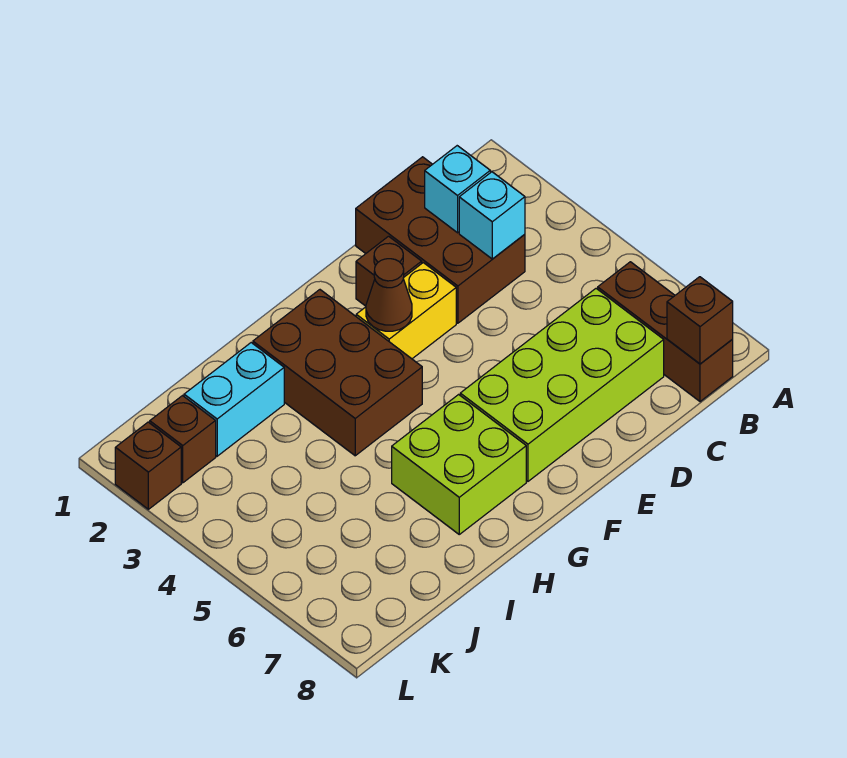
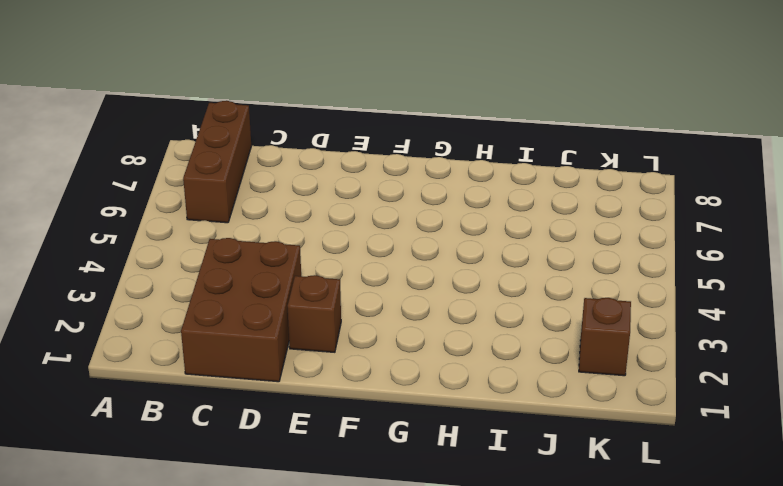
none -> lime brick C6:F7 level 1
none -> yellow brick E3:F3 level 1
none -> brown brick G2:H4 level 1

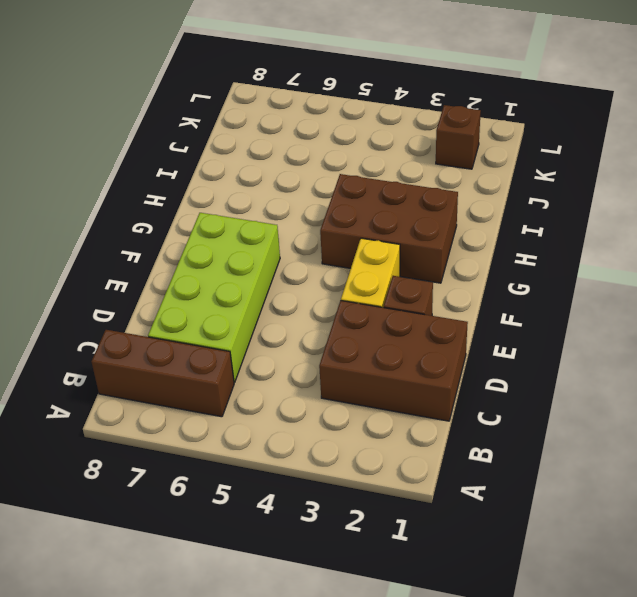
none -> lime brick G6:H7 level 1
none -> cyan brick I2:J2 level 1
none -> brown brick L2 level 1

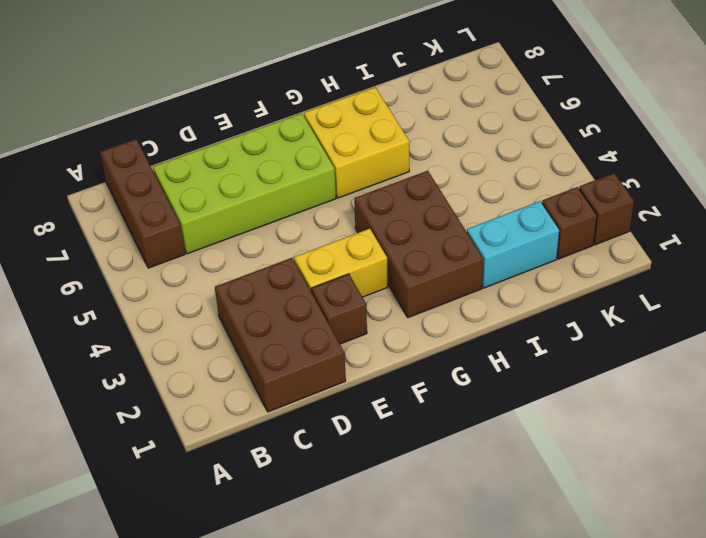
yellow brick G6:H7 level 1 -> lime brick G6:H7 level 1
none -> brown brick B8 level 2
none -> cyan brick C2 level 2
none -> cyan brick C3 level 2

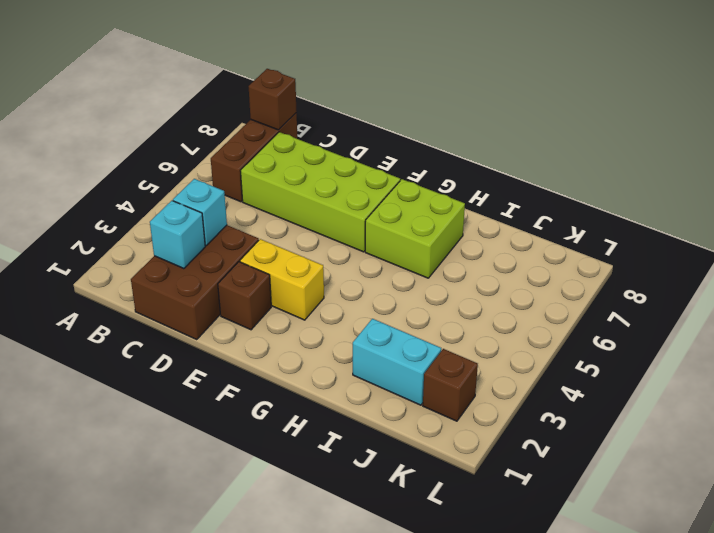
none -> brown brick G2:H4 level 1
none -> brown brick L2 level 1
none -> brown cone F3 level 2

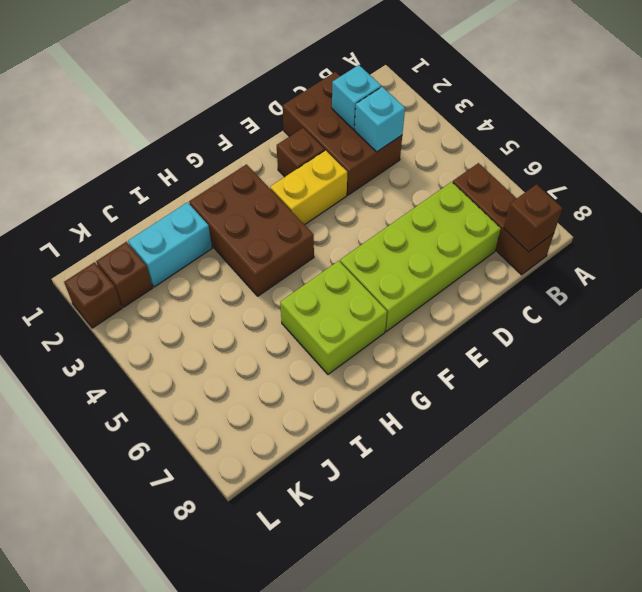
none -> brown cone F3 level 2

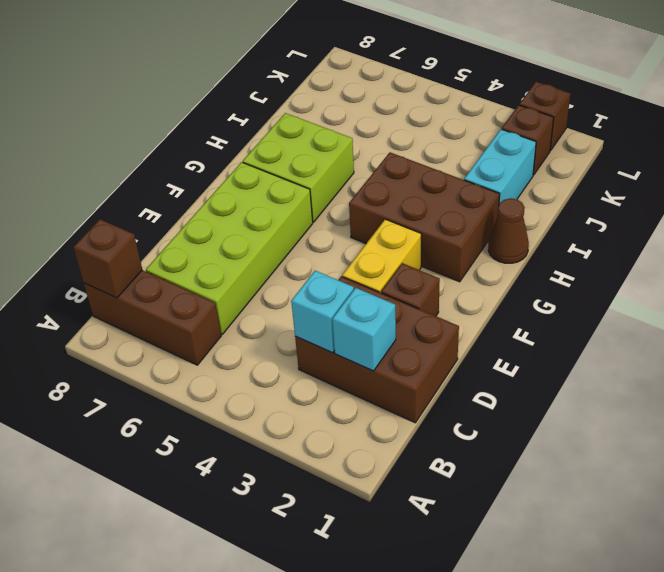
brown cone H1 level 1 -> brown cone F3 level 2

